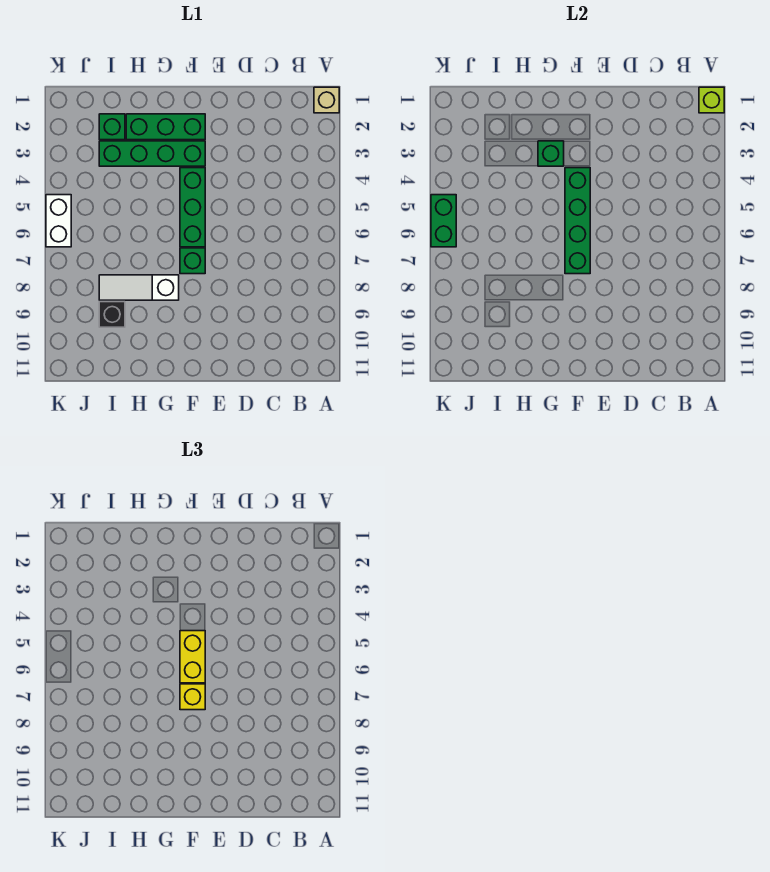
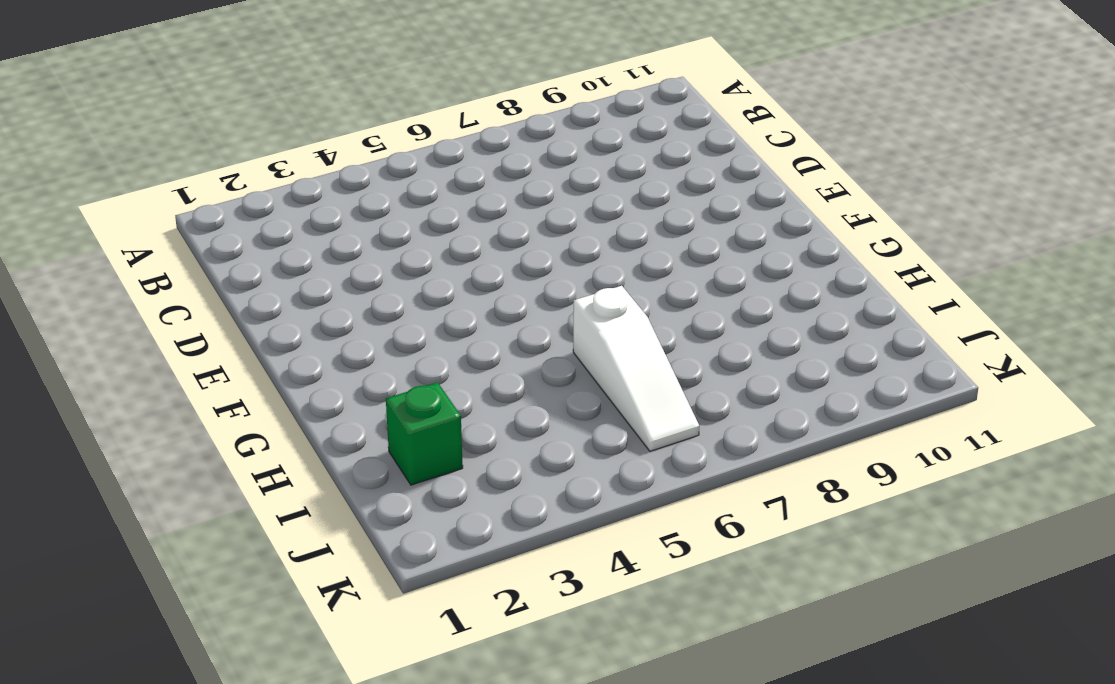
white slope H6:J6 level 1 top H -> white slope G8:I8 level 1 top G
none -> tan brick A1 level 1
none -> green brick F2:H2 level 1
none -> green brick F3:I3 level 1

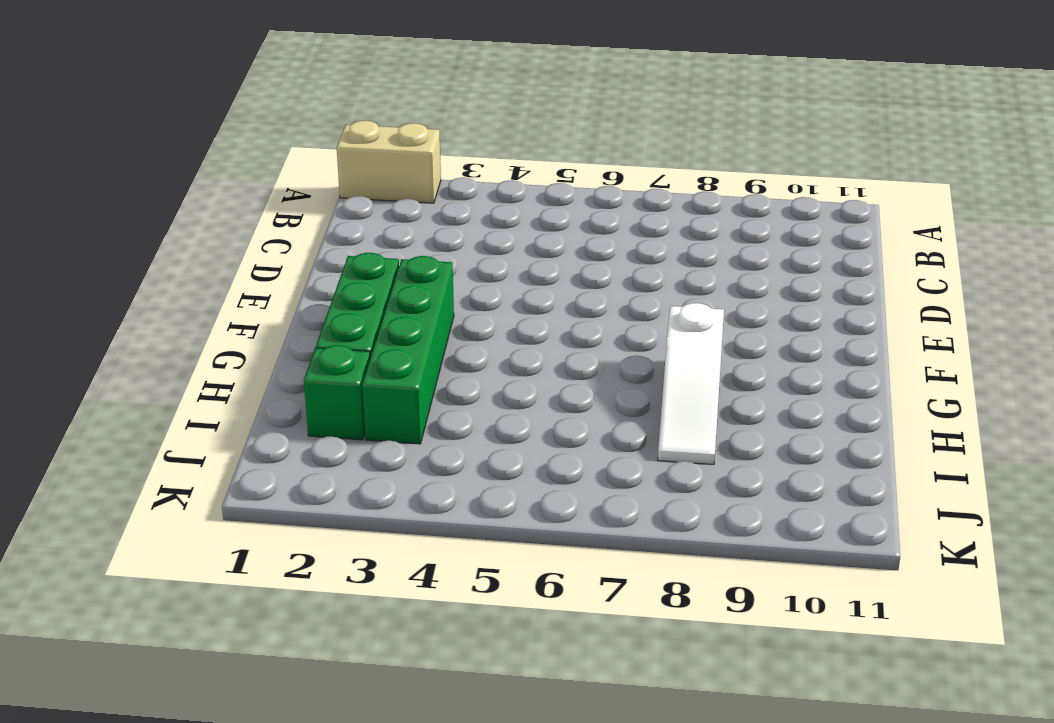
tan brick A1:A2 level 1 -> tan brick A1 level 1
none -> green brick F4:F6 level 1
none -> green brick F7 level 1
none -> black brick I9 level 1

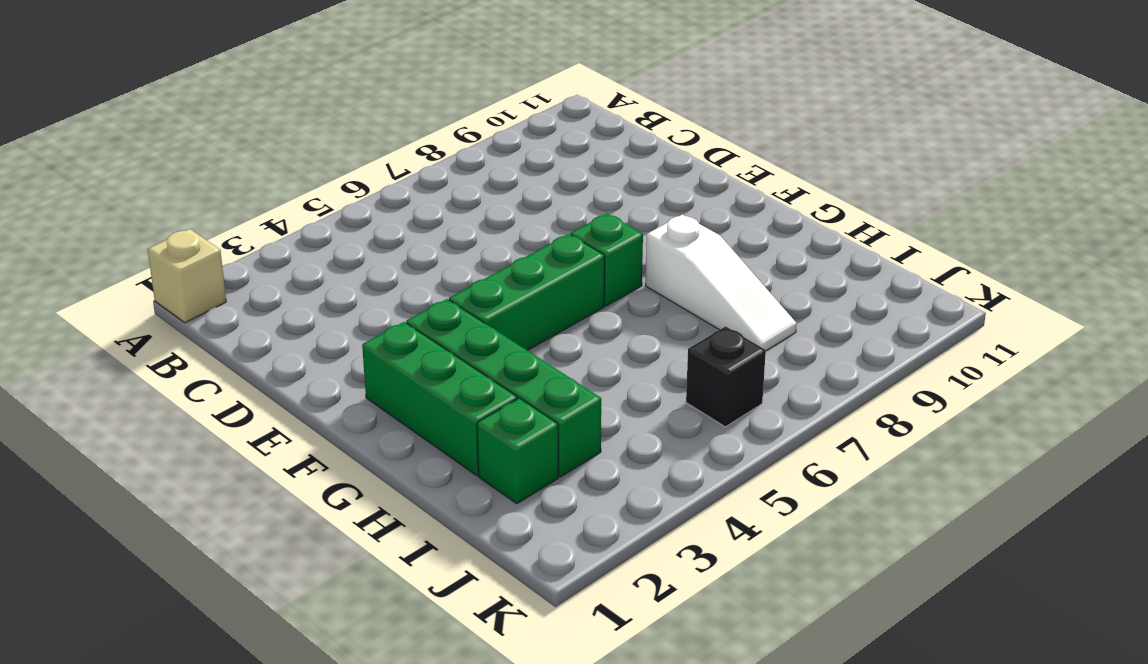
black brick J6 level 1 -> black brick I9 level 1
none -> white brick K5:K6 level 1
none -> lime brick A1 level 2
none -> green brick F4:F7 level 2

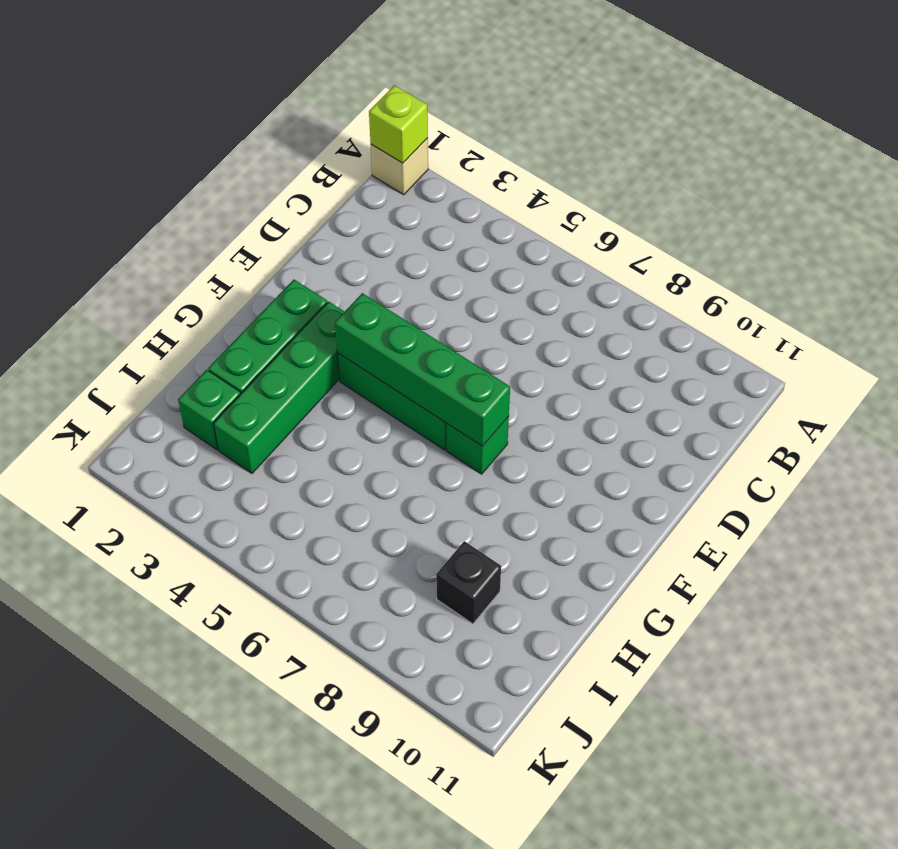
none -> white slope G8:I8 level 1 top G
none -> white brick K5:K6 level 1
none -> green brick G3 level 2

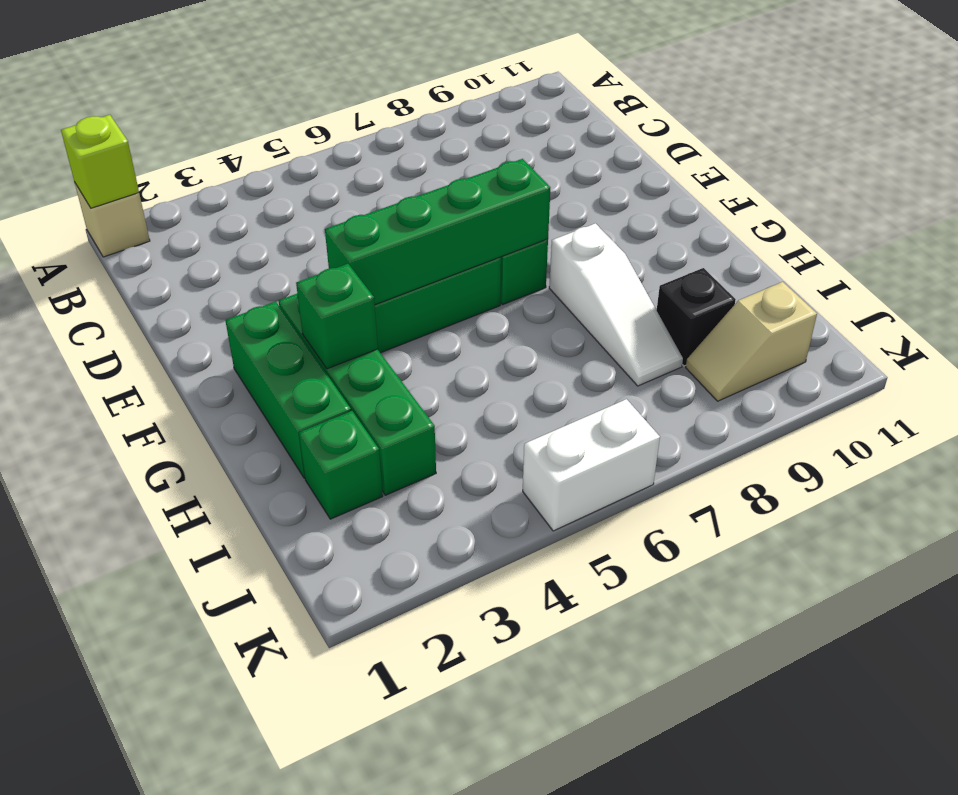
tan slope J9:J10 level 1 top 10 -> none
none -> green brick K5:K6 level 2
none -> yellow brick F5:F6 level 3
none -> yellow brick F7 level 3

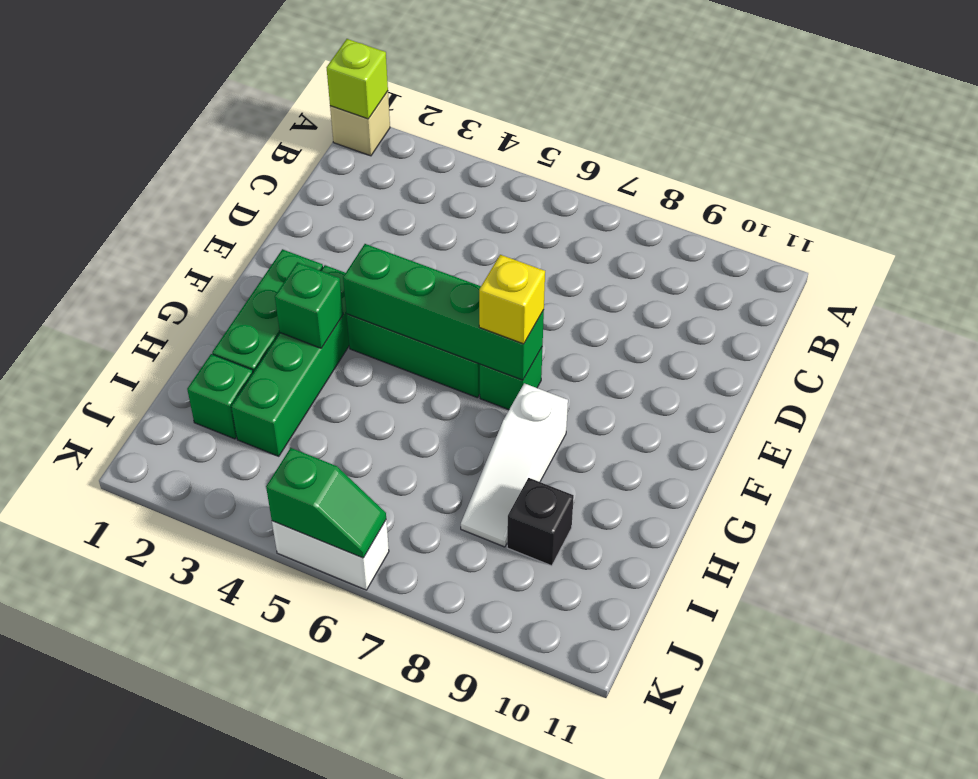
green slope K5:K6 level 2 top 5 -> green brick K5:K6 level 2
none -> yellow brick F5:F6 level 3

